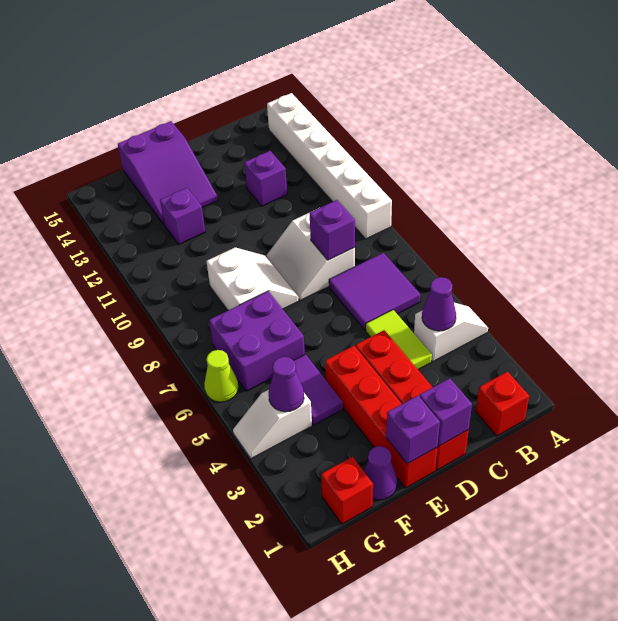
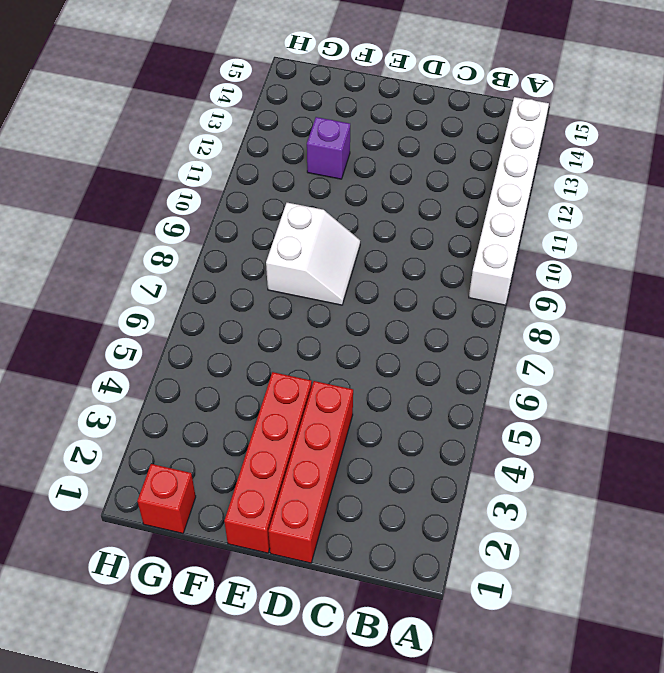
none -> white slope A4:B4 level 1 top B
none -> red brick B1 level 1
none -> purple tile B6:C7 level 1

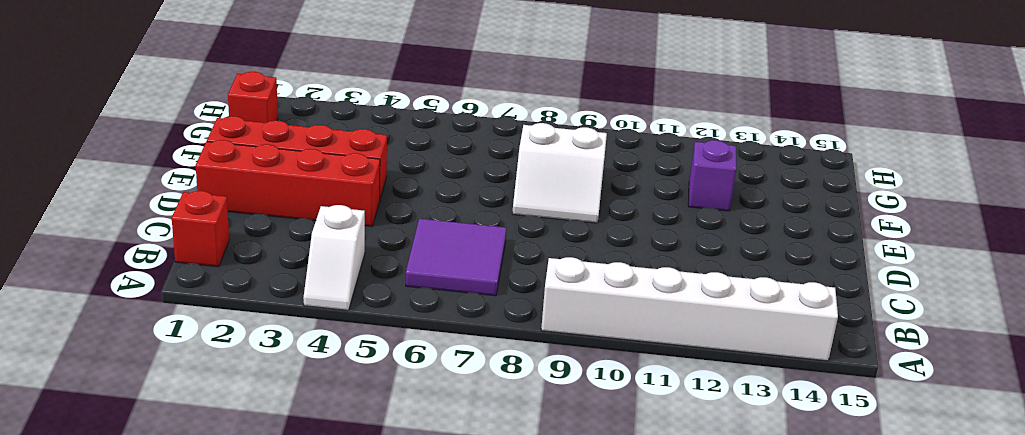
none -> lime tile C4:C5 level 1
none -> white slope C8:D9 level 1 top C
none -> purple brick C12 level 1

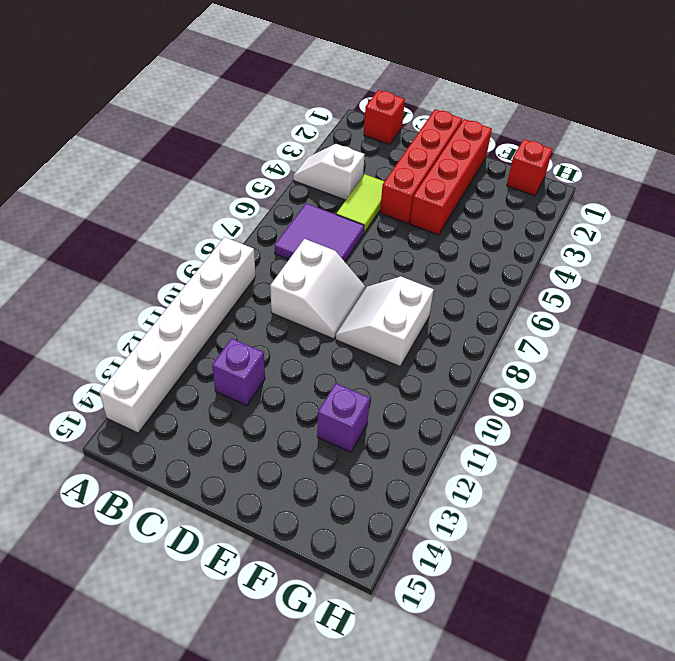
none -> purple slope E13:F15 level 1 top 15
none -> purple cone F1 level 1
none -> purple tile F4:F5 level 1

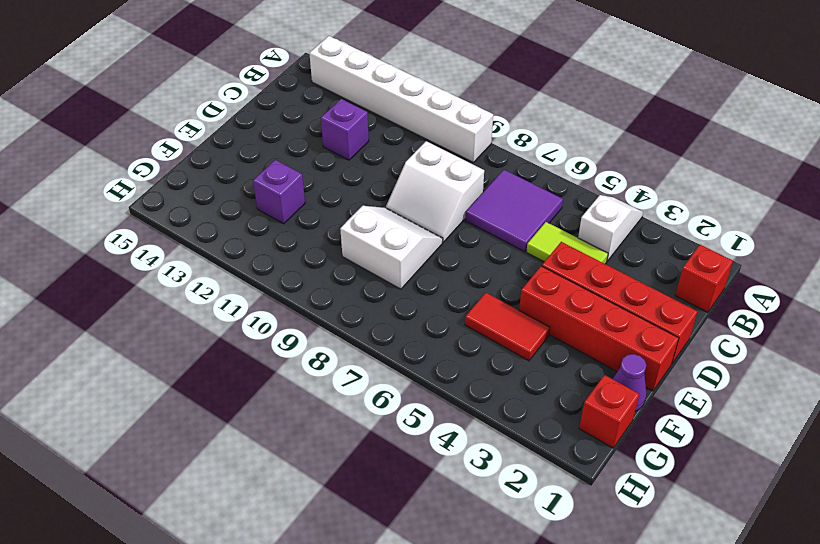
red tile F4:F5 level 1 -> purple tile F4:F5 level 1
none -> purple slope E13:F15 level 1 top 15
none -> purple brick F6:G7 level 1
none -> white slope G4:H4 level 1 top G

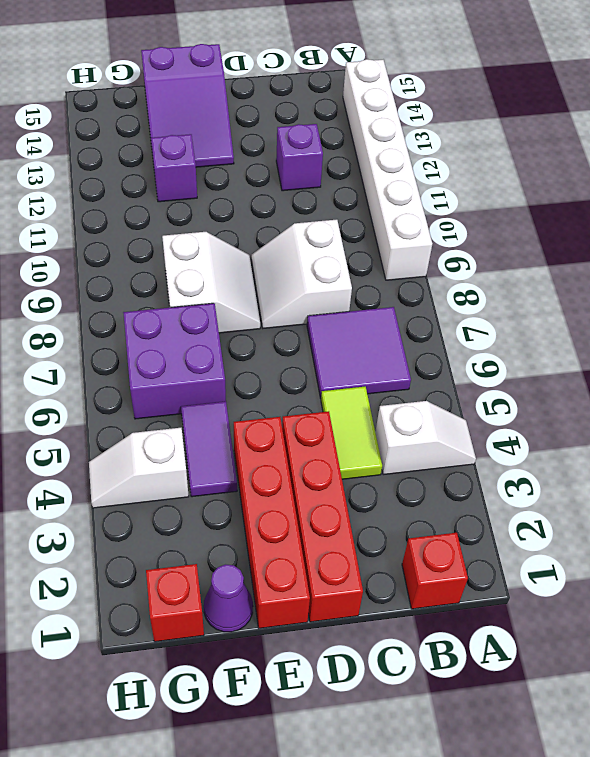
none -> lime cone H6 level 1
none -> purple cone B4 level 2
none -> purple brick C8 level 2

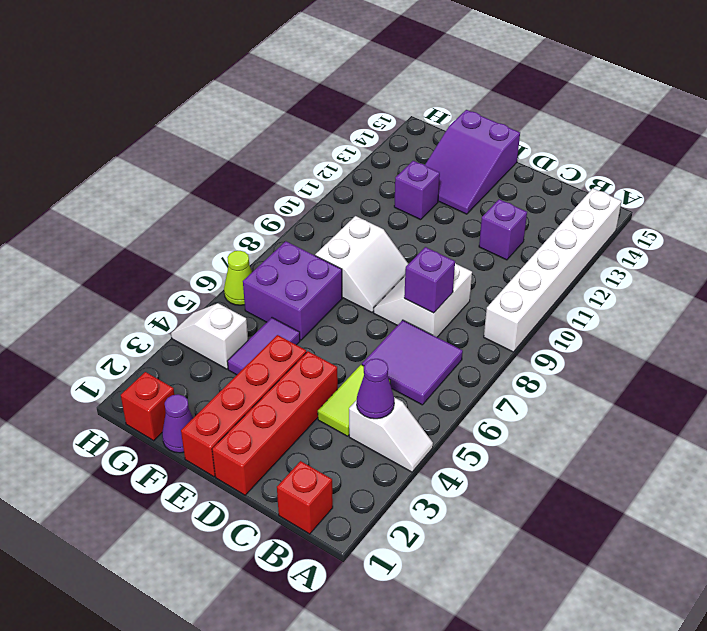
none -> purple brick D1 level 2
none -> purple brick E1 level 2
none -> purple cone G4 level 2

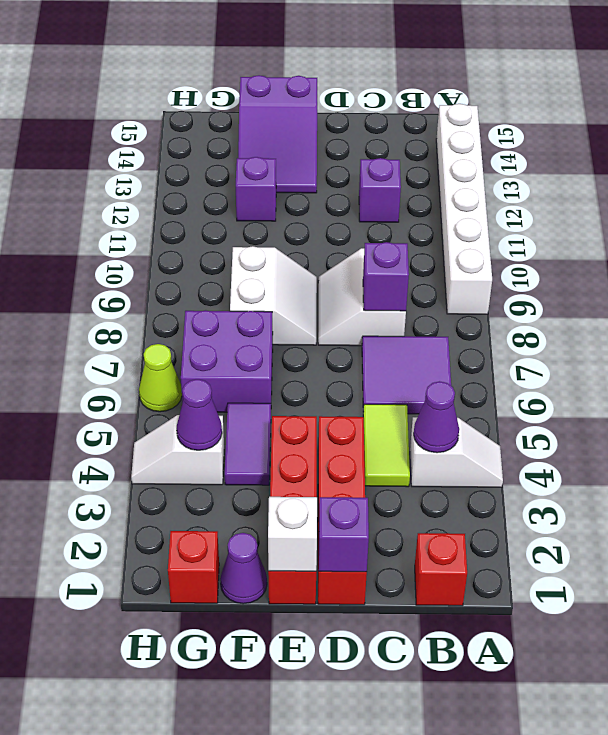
white brick E1 level 2 -> purple brick E1 level 2

